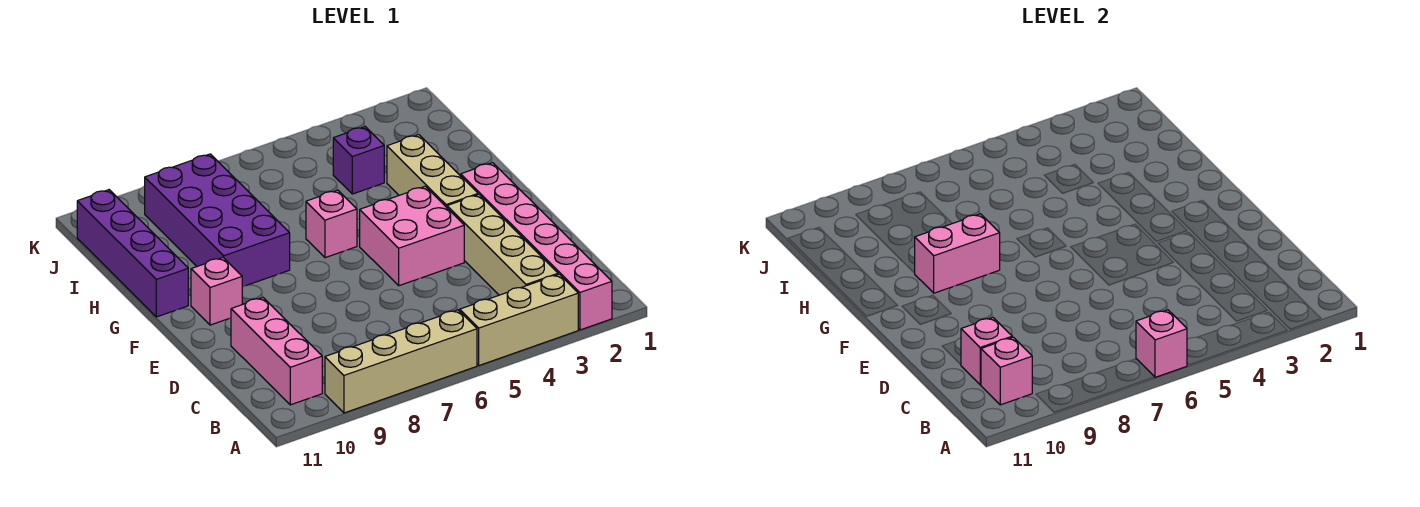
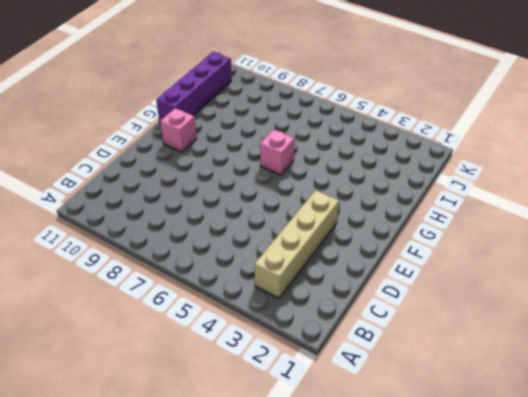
none -> pink brick A2:F2 level 1
none -> tan brick A3:A5 level 1
none -> tan brick A6:A9 level 1

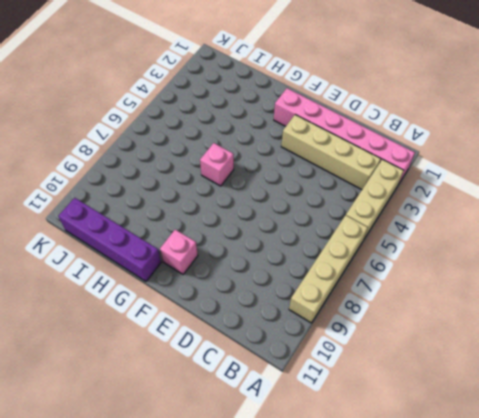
none -> pink brick B10:D10 level 1
none -> pink brick E4:F5 level 1
none -> tan brick F3:H3 level 1

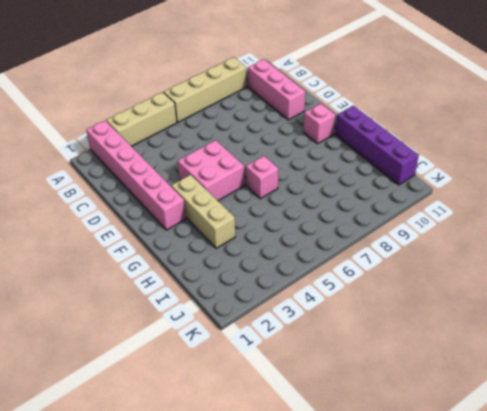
none -> tan brick B3:E3 level 1
none -> purple brick G8:J9 level 1
none -> purple brick I4 level 1

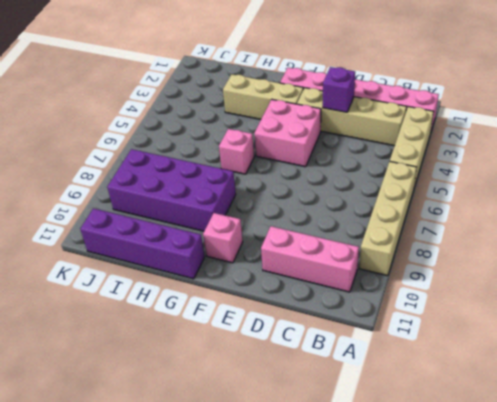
purple brick D3 level 2 -> purple brick I4 level 1
none -> pink brick A6 level 2
none -> pink brick B10 level 2
none -> pink brick C10 level 2

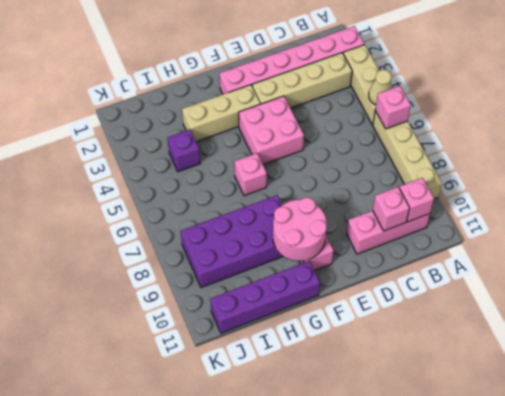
tan cone A5 level 2 -> none
pink round brick F9:G10 level 2 -> pink brick G8:G9 level 2

